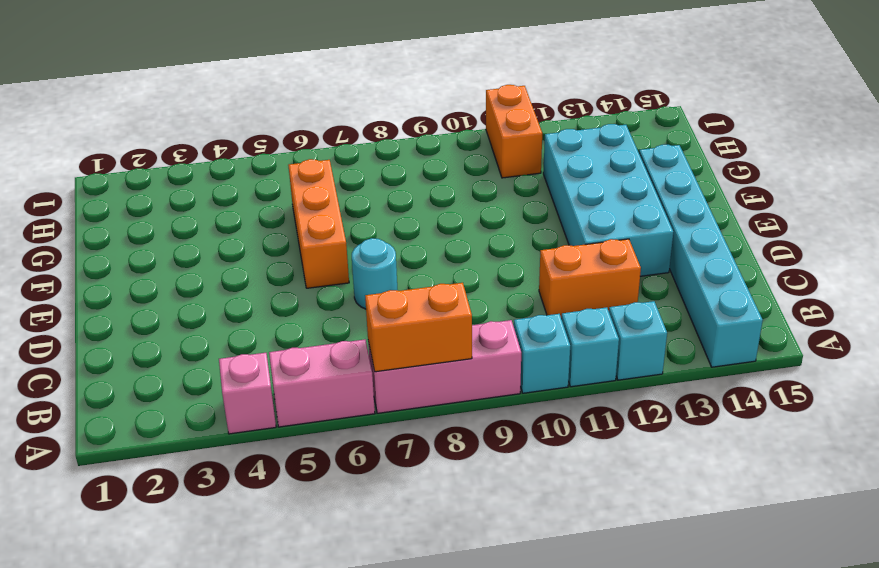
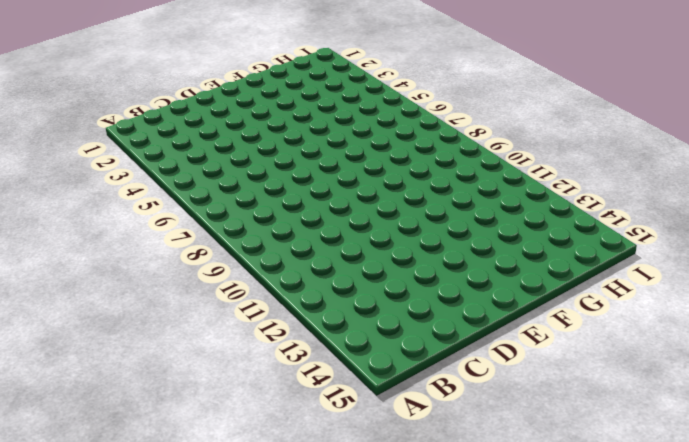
none -> pink brick A4 level 1
none -> pink brick A5:A6 level 1
none -> pink brick A7:A9 level 1

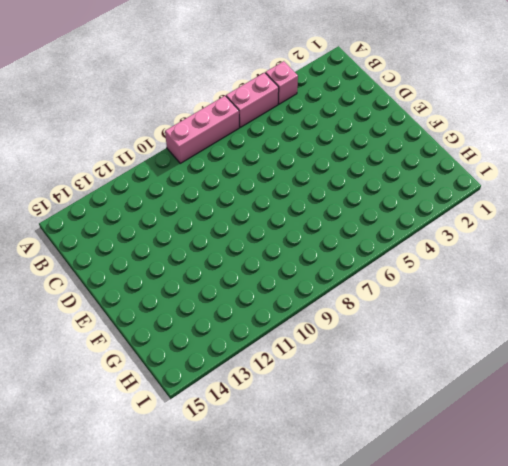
none -> cyan brick A10 level 1
none -> cyan brick A11 level 1
none -> cyan brick A12 level 1

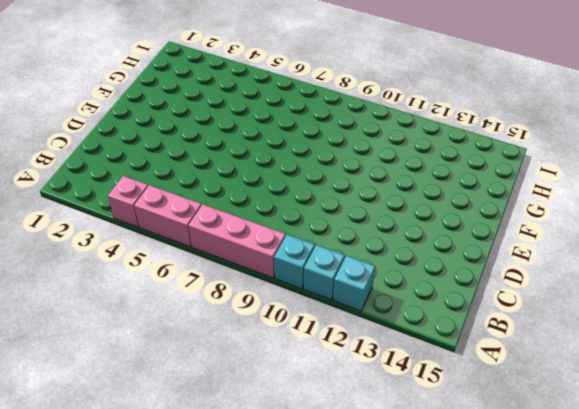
none -> cyan brick A14:F14 level 1
none -> orange brick C11:C12 level 1
none -> cyan round brick D7 level 1

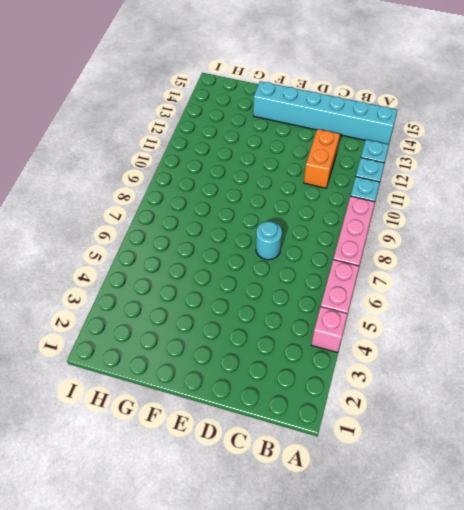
none -> cyan brick D12:G13 level 1
none -> orange brick E6:G6 level 1
none -> orange brick H11:I11 level 1

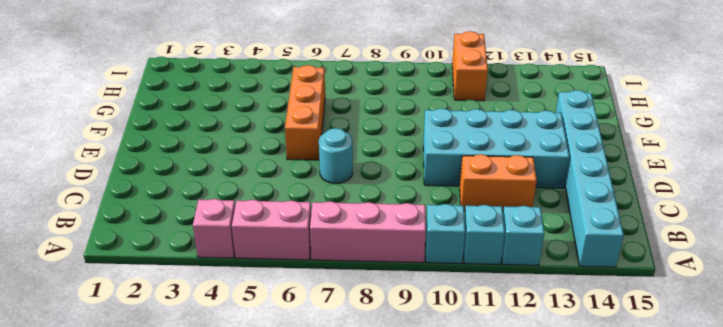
cyan brick D10:E13 level 1 -> cyan brick D12:G13 level 1
none -> orange brick A7:A8 level 2

